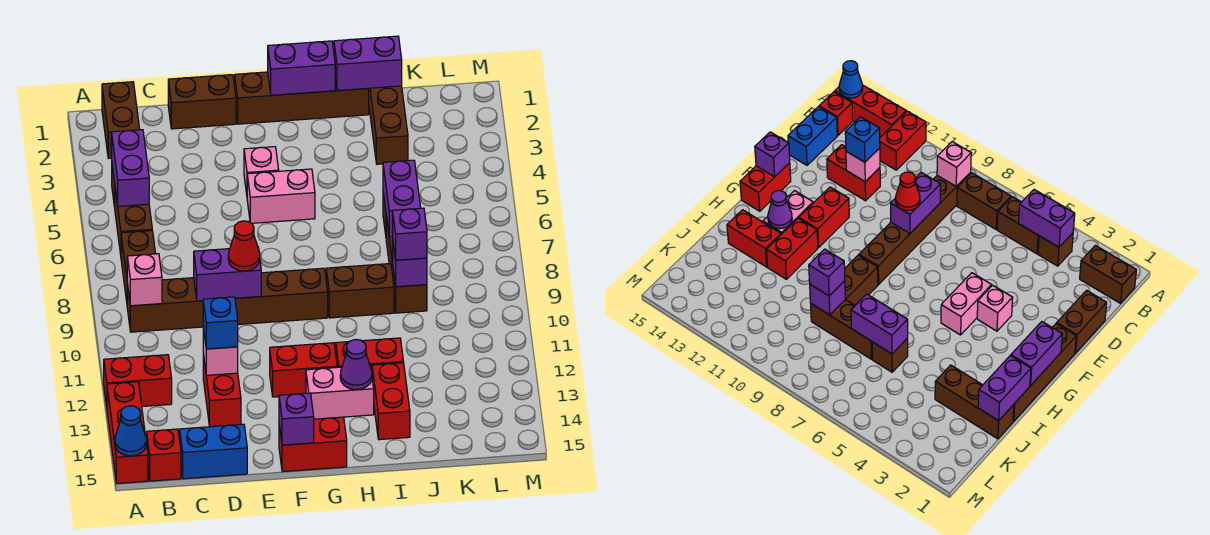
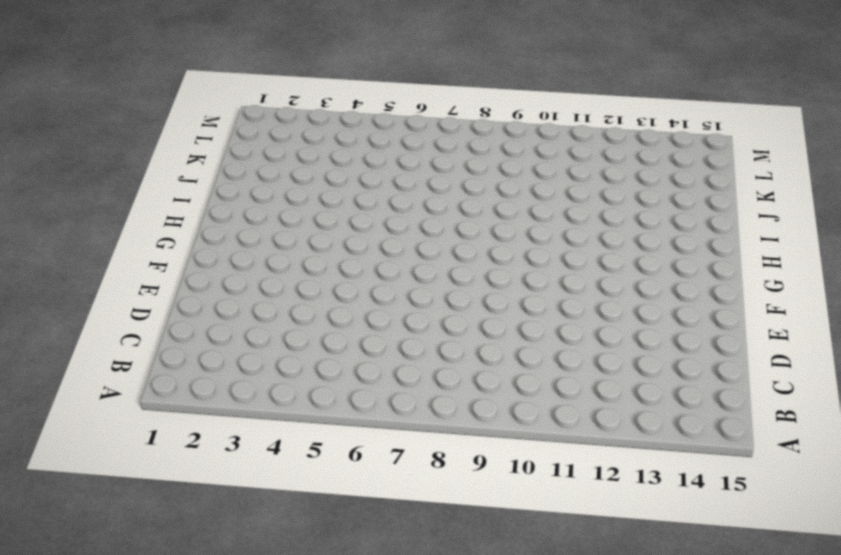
none -> red brick A12:B12 level 1
none -> red brick A13:A15 level 1
none -> brown brick B1:B2 level 1
none -> brown brick B4 level 1

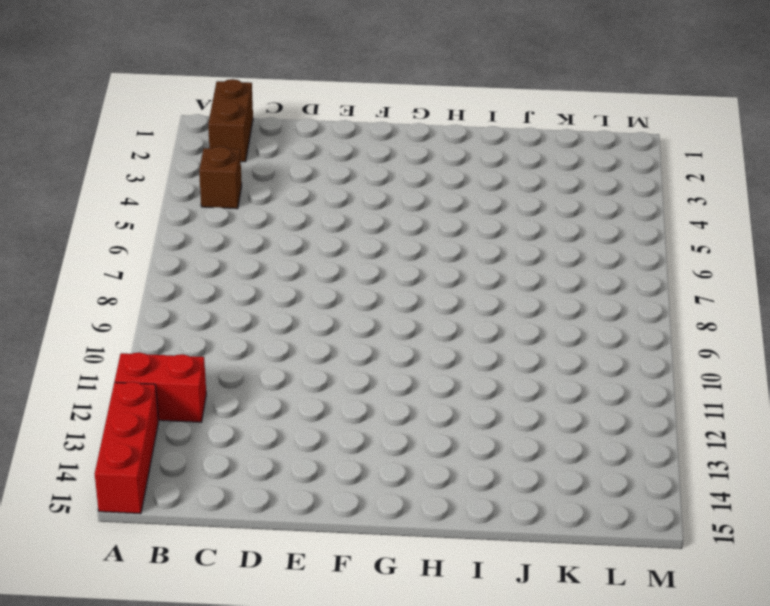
none -> brown brick B5:B6 level 1
none -> brown brick B7:B8 level 1
none -> brown brick B9:G9 level 1
none -> red brick B15 level 1

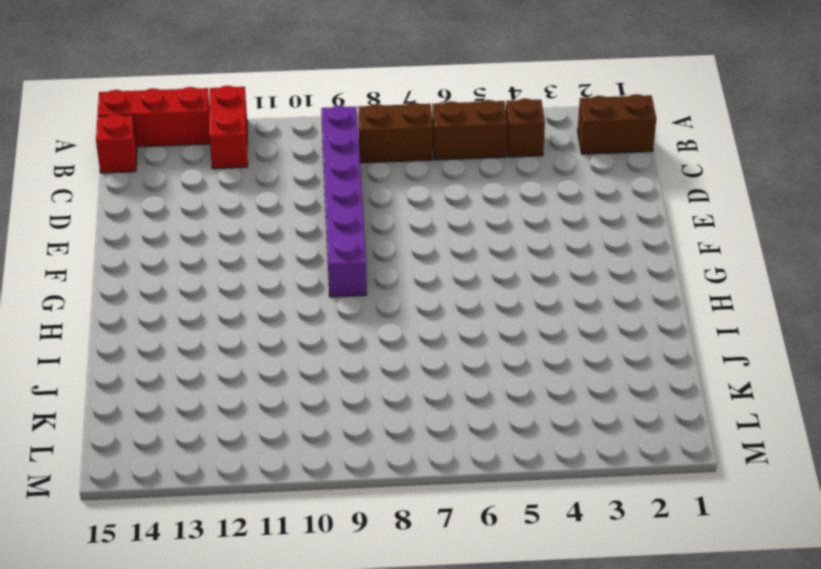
purple brick B9:G9 level 1 -> brown brick B9:G9 level 1
none -> blue brick C15:D15 level 1
none -> brown brick D1:E1 level 1
none -> red brick D12:D13 level 1
none -> brown brick F1:I1 level 1

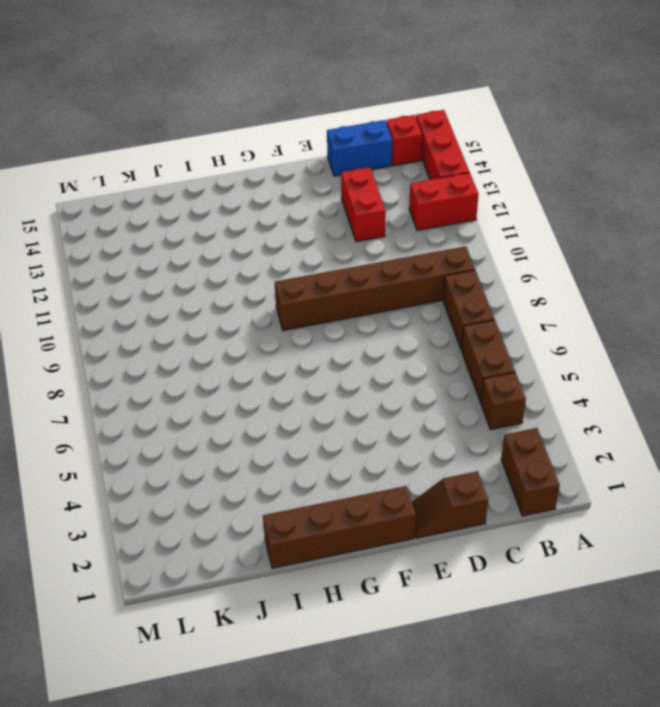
brown slope D1:E1 level 1 top D -> brown brick D1:E1 level 1
none -> pink brick F4 level 1
none -> pink brick F5:G5 level 1
none -> red brick F12:G12 level 1
none -> red brick F15:G15 level 1

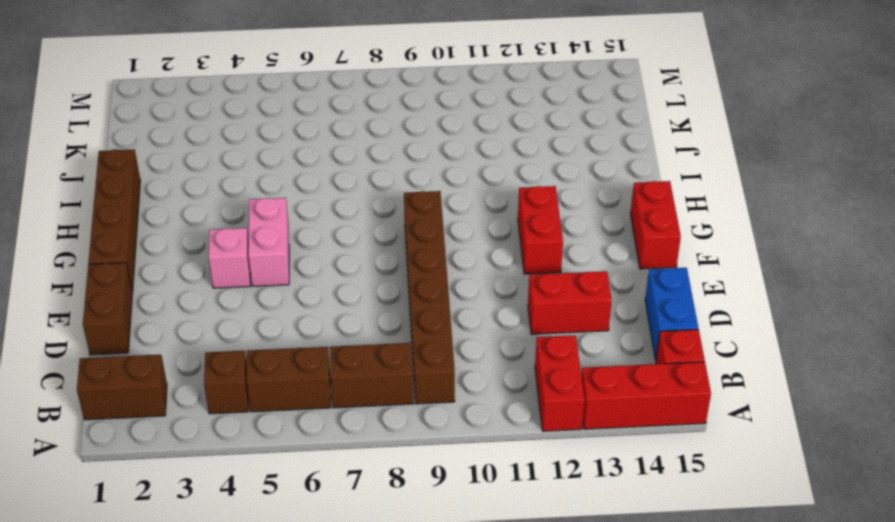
none -> pink brick G13:H13 level 1
none -> brown brick H9:I9 level 1
none -> red brick H12:I12 level 1
none -> red brick I13:I14 level 1

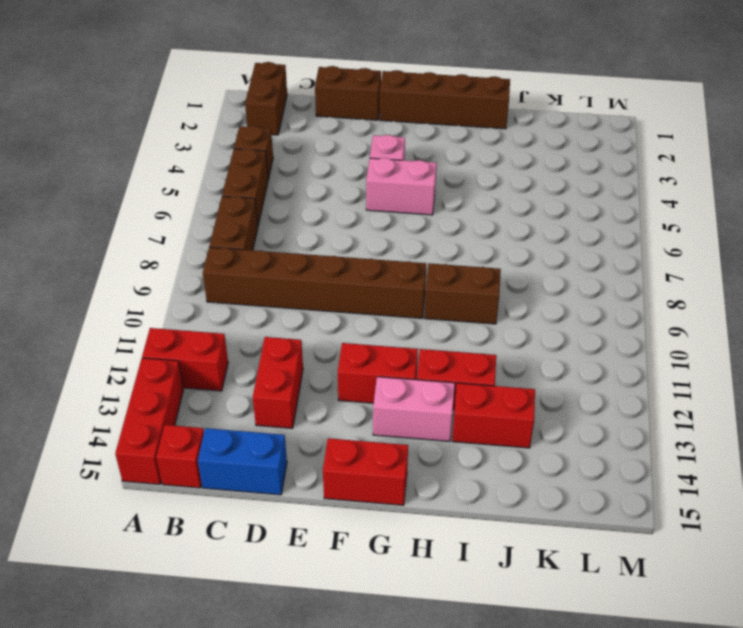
red brick I13:J13 level 1 -> red brick I13:I14 level 1
none -> brown brick J1:J3 level 1
none -> brown brick J6 level 1
none -> brown brick J7:J9 level 1
none -> blue cone A15 level 2

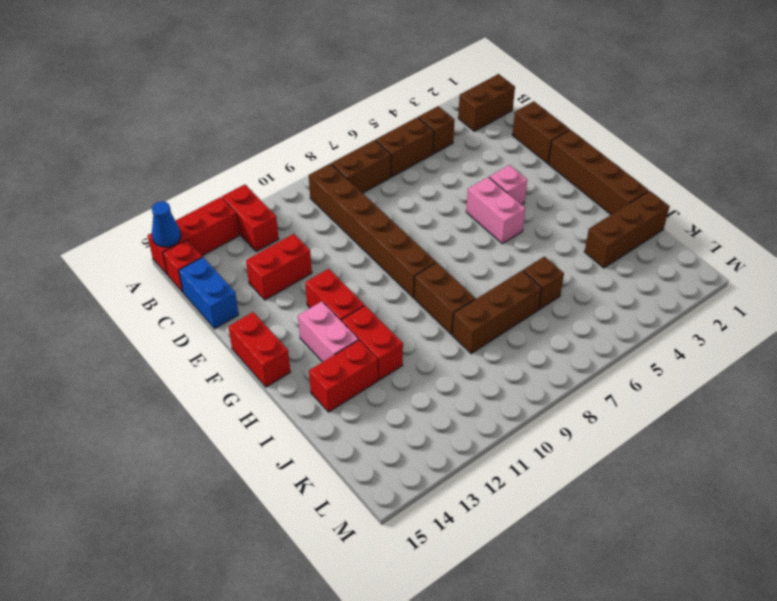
none -> purple brick B4:B5 level 2
none -> pink brick B9 level 2
none -> purple brick D9:E9 level 2
none -> pink brick D12 level 2

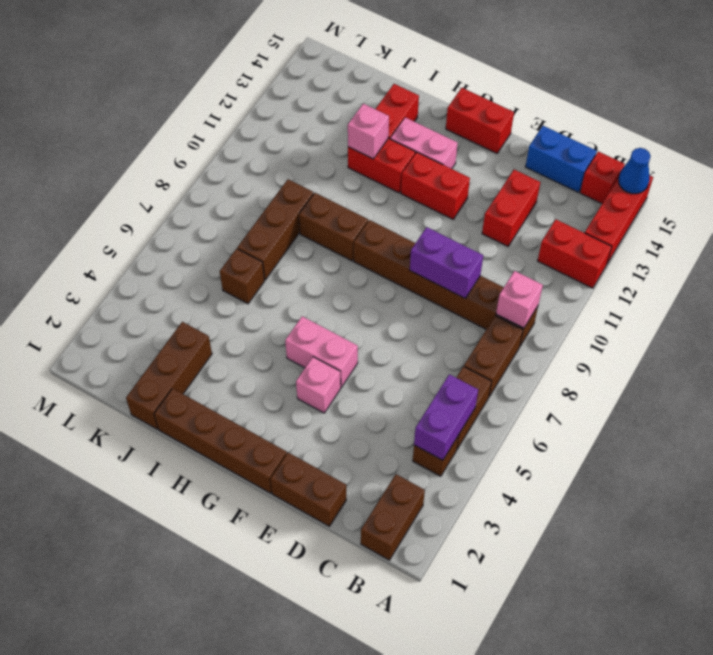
pink brick I12 level 2 -> pink brick D12 level 2
none -> purple brick F15 level 2
none -> purple brick G1:H1 level 2
none -> purple cone H13 level 2
none -> purple brick I1:J1 level 2

